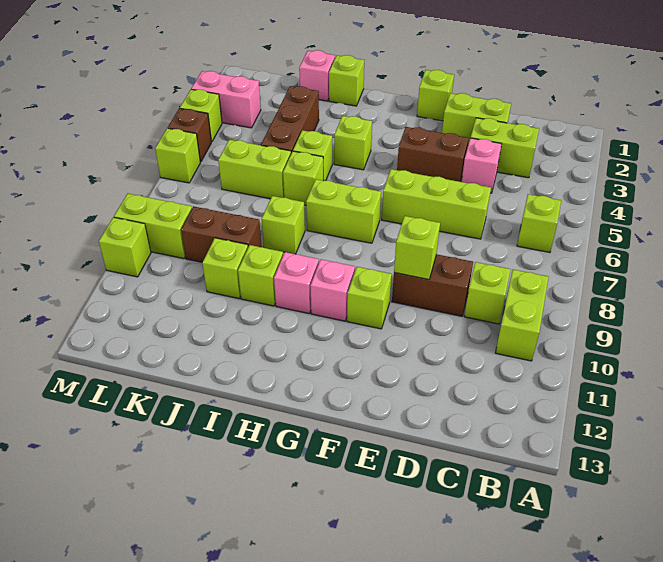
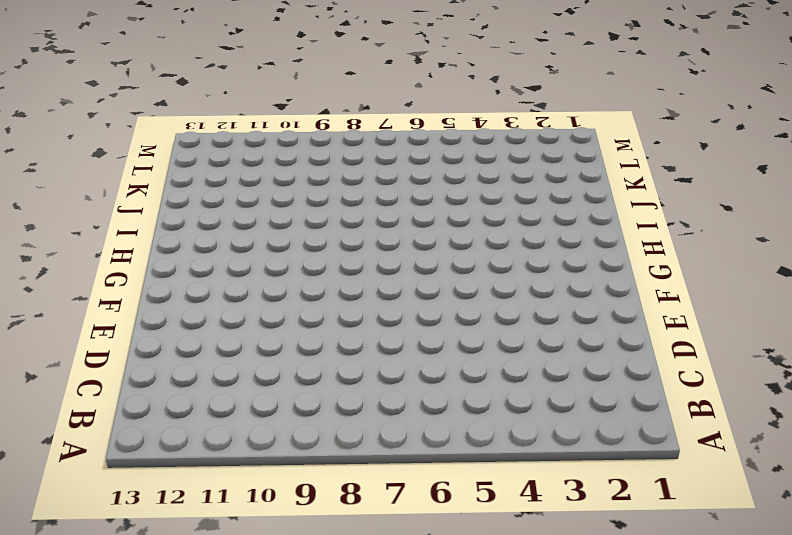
none -> lime brick B6 level 1
none -> lime brick B9:B10 level 1
none -> lime brick C3:D3 level 1
none -> lime brick C9 level 1

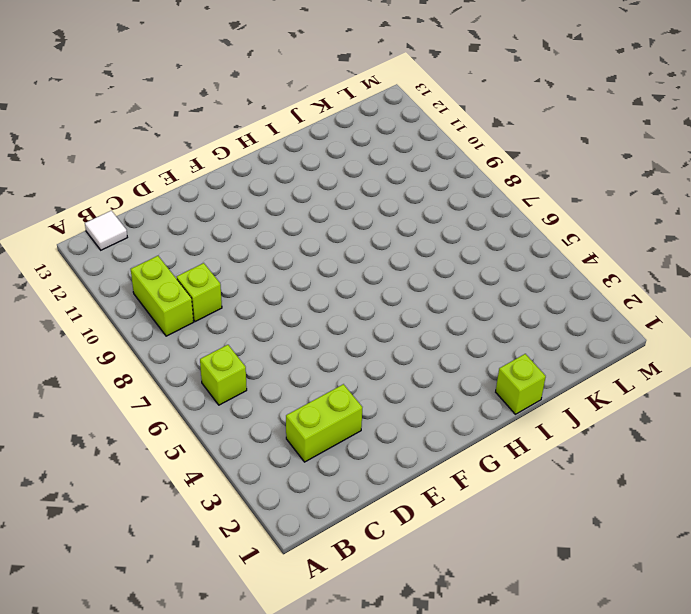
white tile B13 level 1 -> none
none -> lime brick D2:E2 level 1
none -> pink brick D4 level 1
none -> lime brick D6:F6 level 1
none -> brown brick D9:E9 level 1

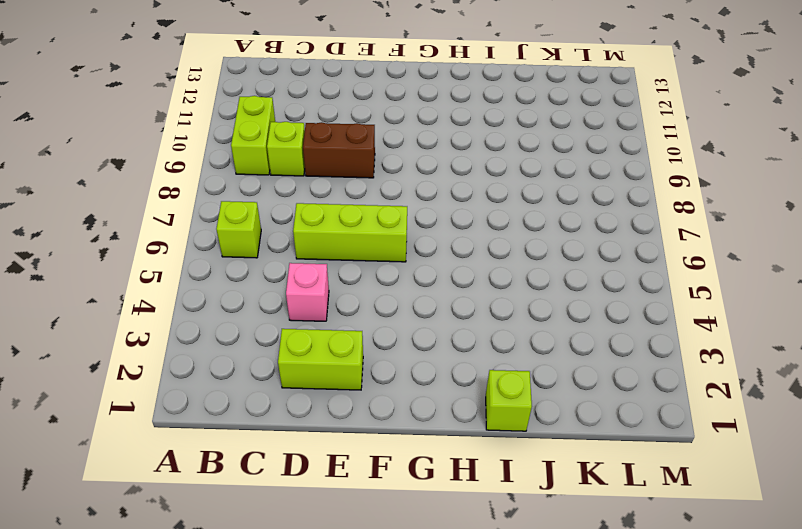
none -> lime brick C3:D3 level 1
none -> brown brick E4:F4 level 1
none -> lime brick F1 level 1
none -> lime brick F10 level 1

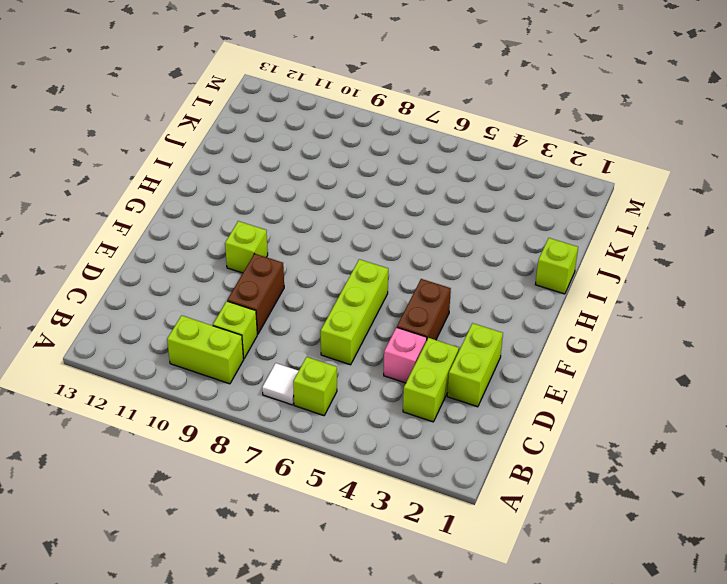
white tile B7 level 1 -> none
none -> lime brick F1 level 1
none -> lime brick G7:H7 level 1
none -> pink brick G10 level 1
none -> lime brick H4 level 1

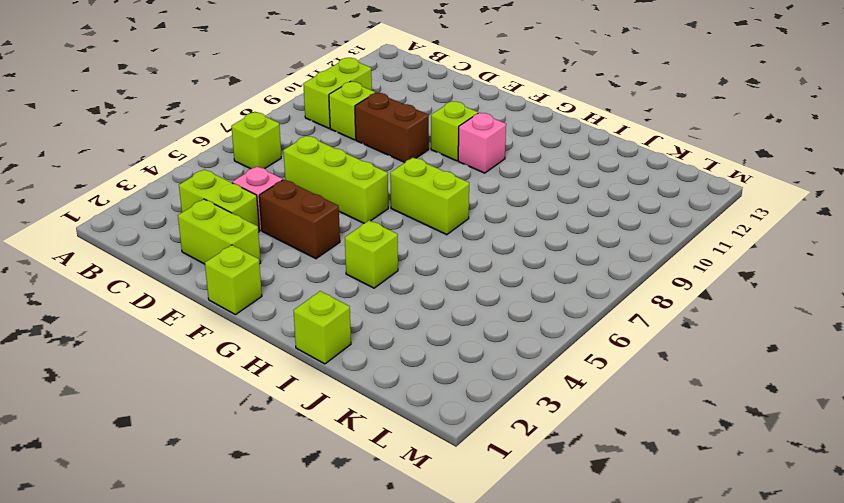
none -> pink brick H10 level 1
none -> lime brick I5 level 1
none -> lime brick I6 level 1
none -> lime brick I8 level 1

